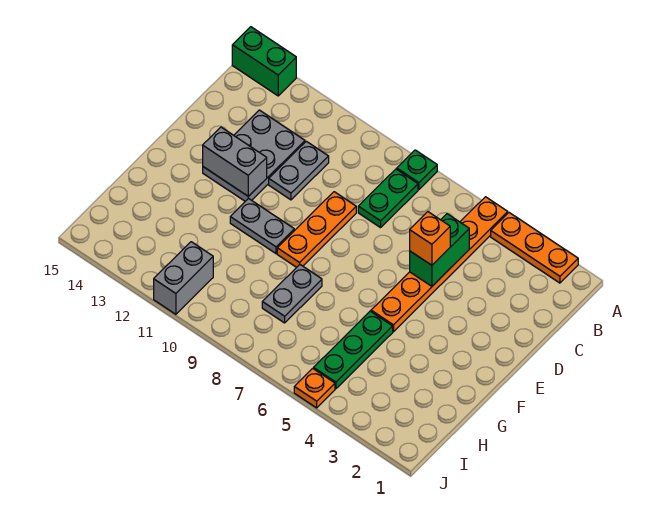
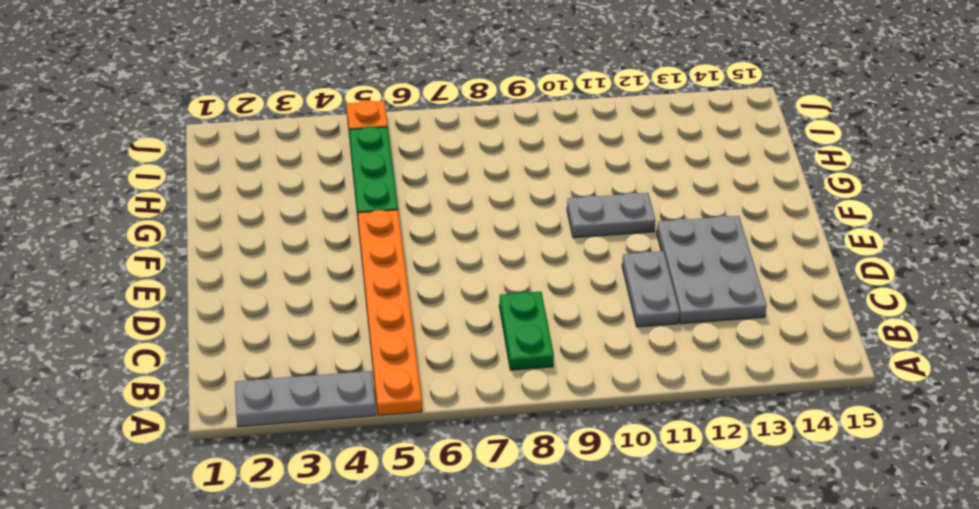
grey plate A2:A4 level 1 -> orange plate A2:A4 level 1
none -> green plate A8 level 1
none -> green brick A14:A15 level 1
none -> orange plate D9:F9 level 1

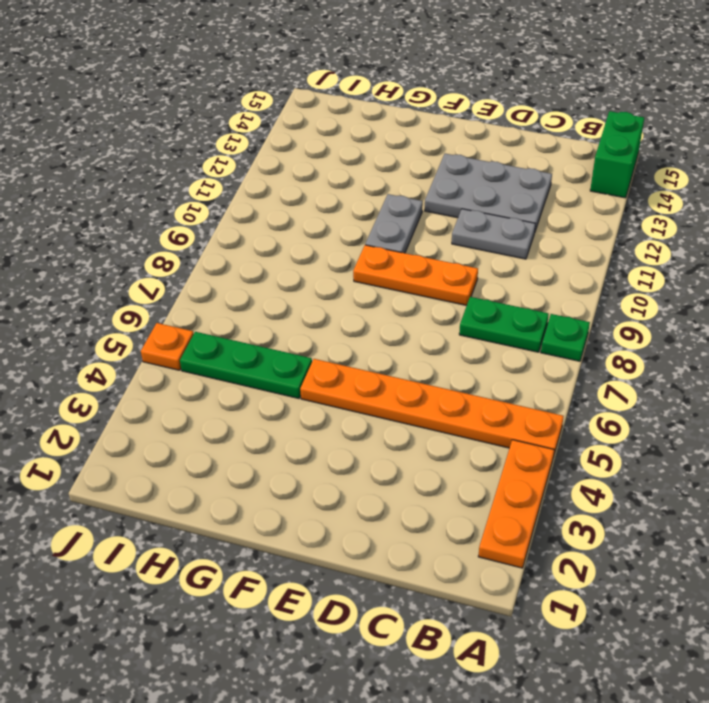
none -> grey plate G8:H8 level 1
none -> grey brick I11:J11 level 1
none -> green brick C5:D5 level 2

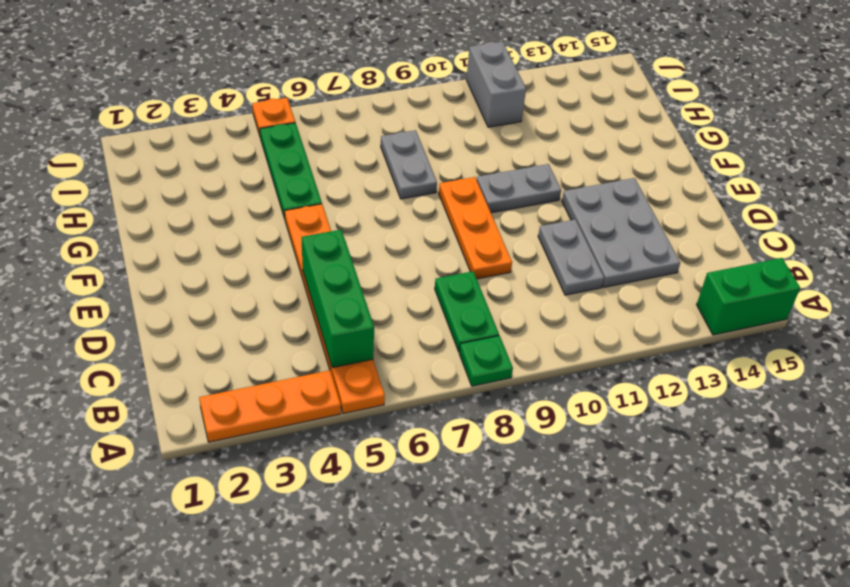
green brick B5:D5 level 2 -> green brick C5:D5 level 2
none -> grey brick E12:E13 level 2
none -> orange brick D5 level 3

